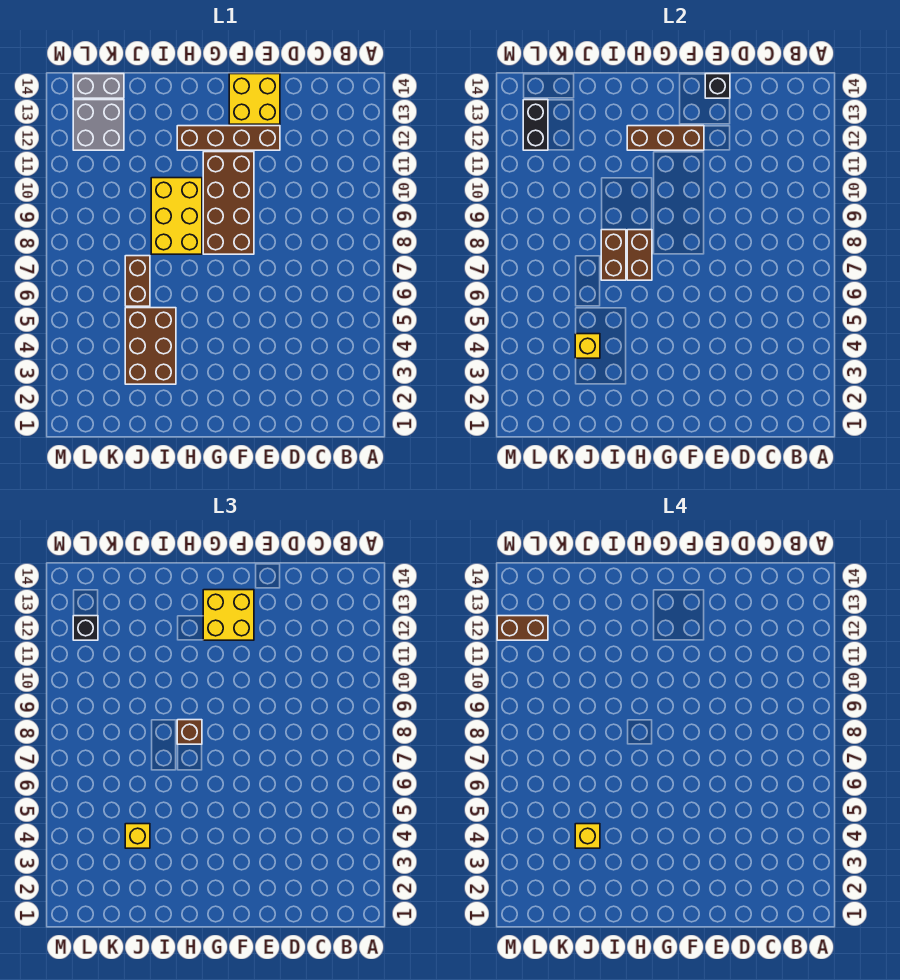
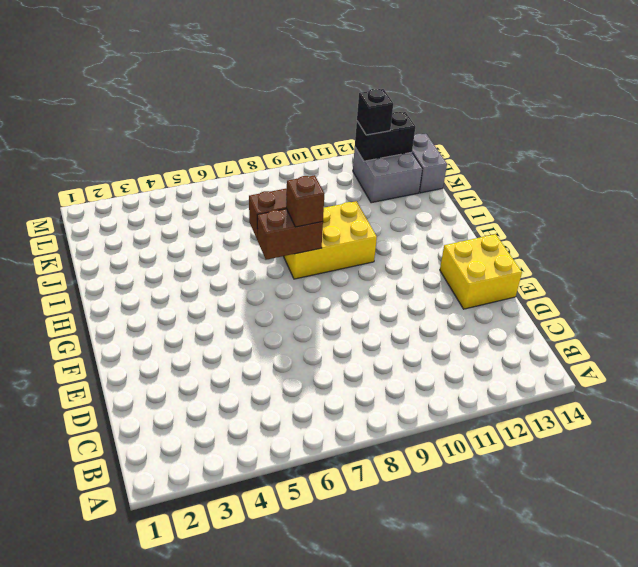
none -> brown brick E12:H12 level 1
none -> brown brick F8:G11 level 1
none -> brown brick I3:J5 level 1

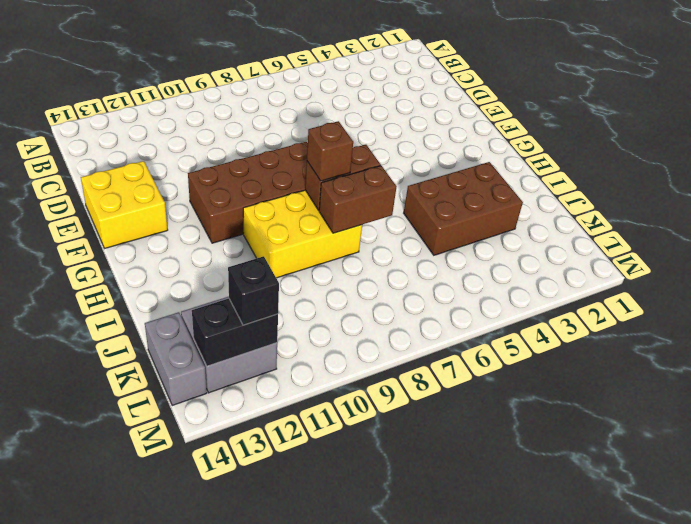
none -> brown brick E12:H12 level 1
none -> brown brick J6:J7 level 1
none -> black brick E14 level 2

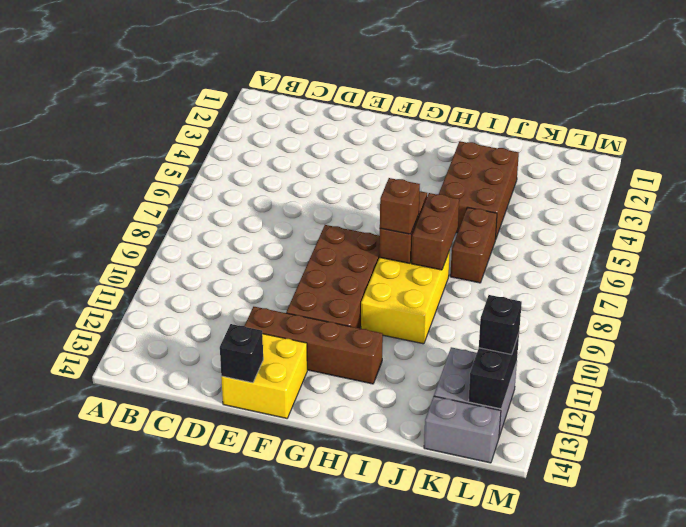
none -> brown brick F12:H12 level 2
none -> yellow brick J4 level 2
none -> yellow brick F12:G13 level 3

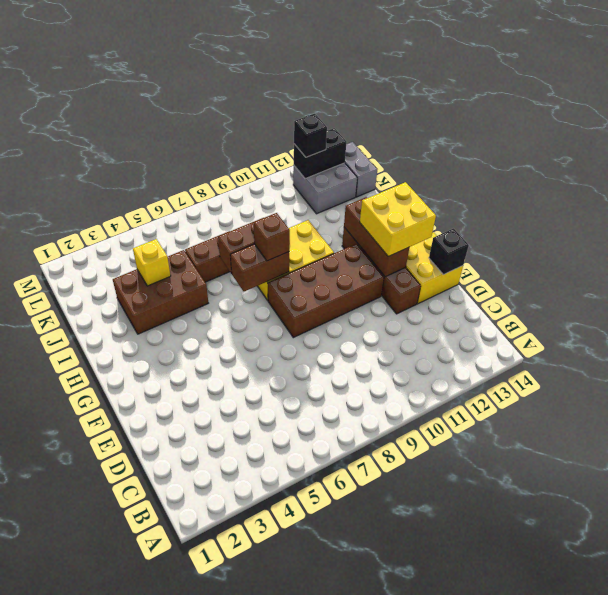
none -> yellow brick J4 level 3
none -> yellow brick J4 level 4
none -> brown brick L12:M12 level 4

